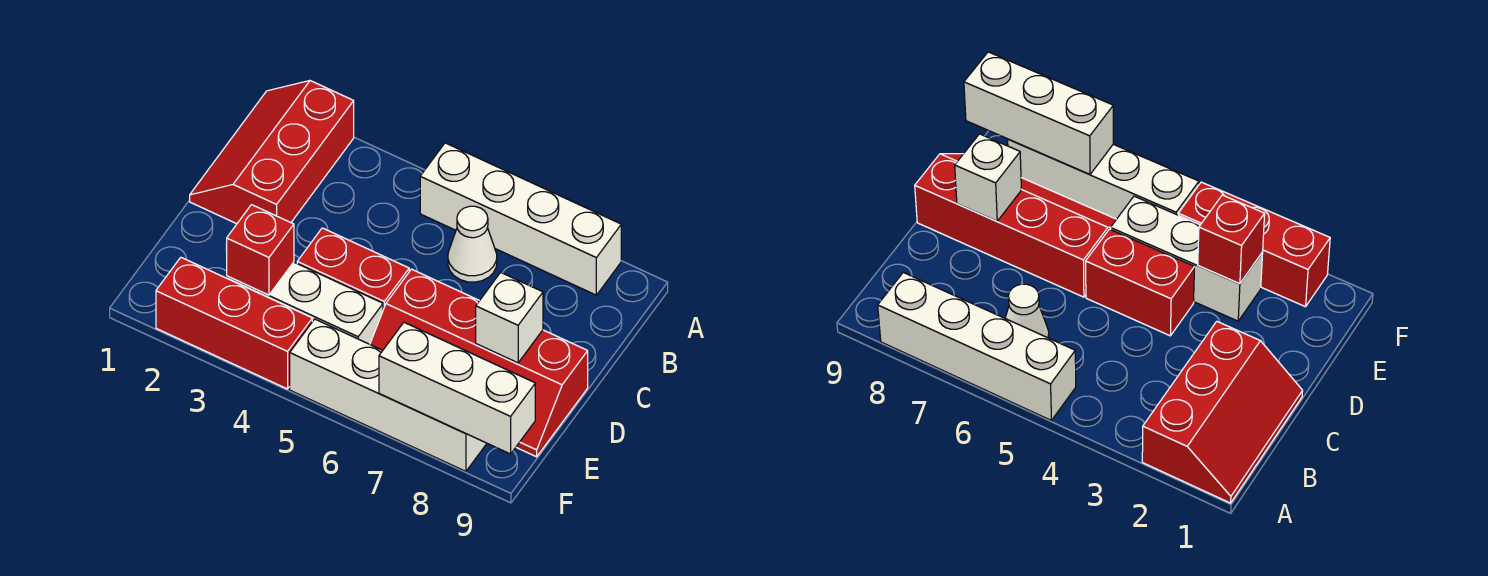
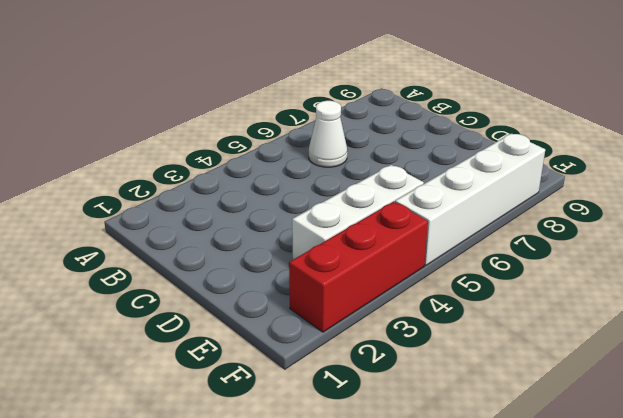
none -> red slope A1:C2 level 1 top 2
none -> white brick A5:A8 level 1

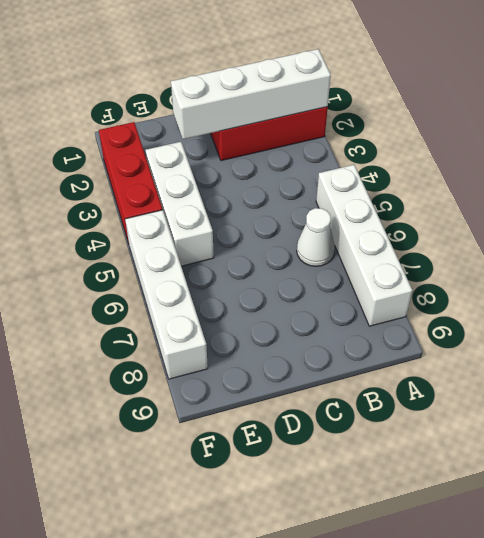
white brick A2:D2 level 2 -> none
none -> red brick D4:D5 level 1
none -> red slope D6:E9 level 1 top D

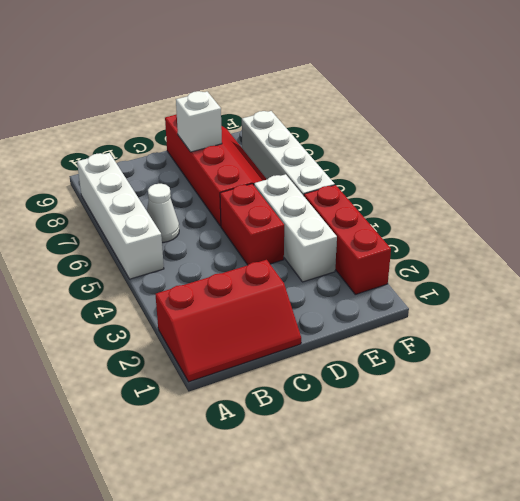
none -> red brick E3 level 2
none -> white brick F7:F9 level 2

